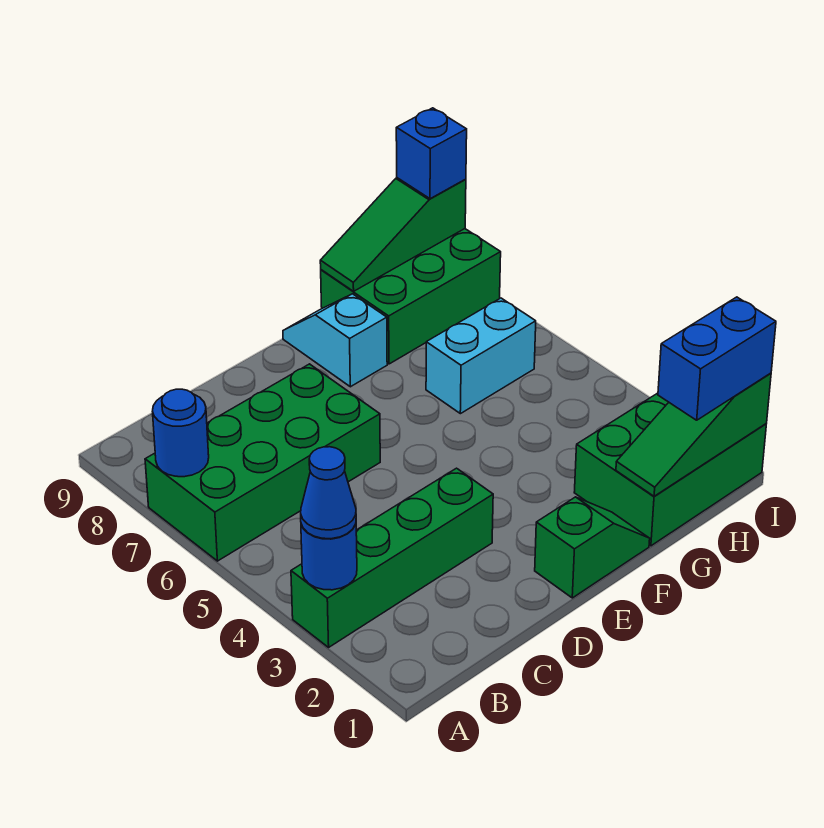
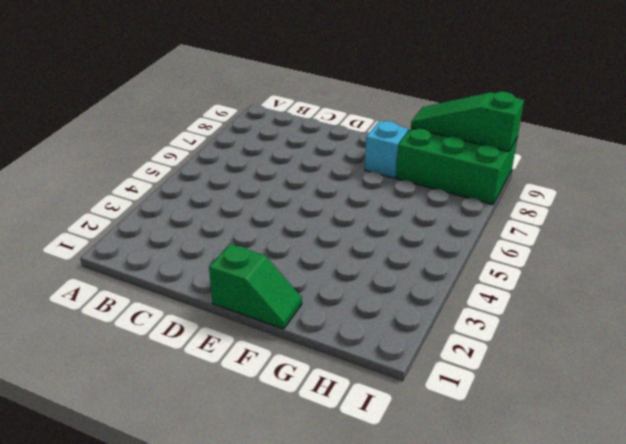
none -> green brick A3:D3 level 1
none -> green brick A6:D7 level 1
none -> green brick G1:I2 level 1

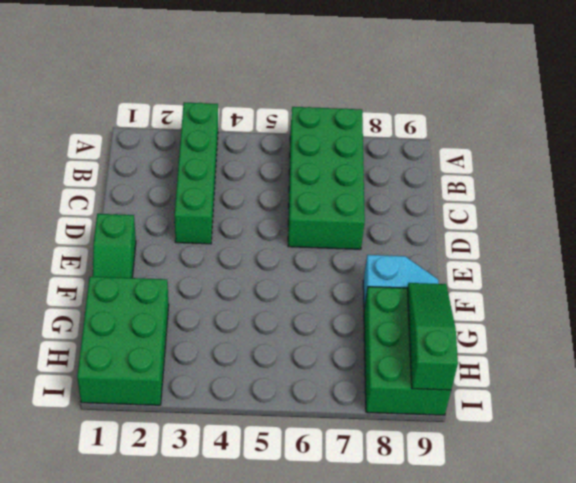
none -> cyan brick G6:H6 level 1
none -> blue round brick A3 level 2
none -> blue round brick A7 level 2

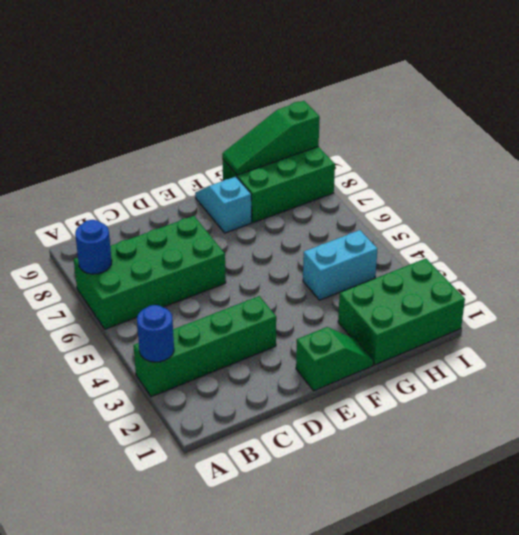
cyan brick G4:H4 level 1 -> cyan brick G6:H6 level 1
none -> green slope G1:I1 level 2 top I
none -> blue cone A3 level 3
none -> blue brick H1:I1 level 3

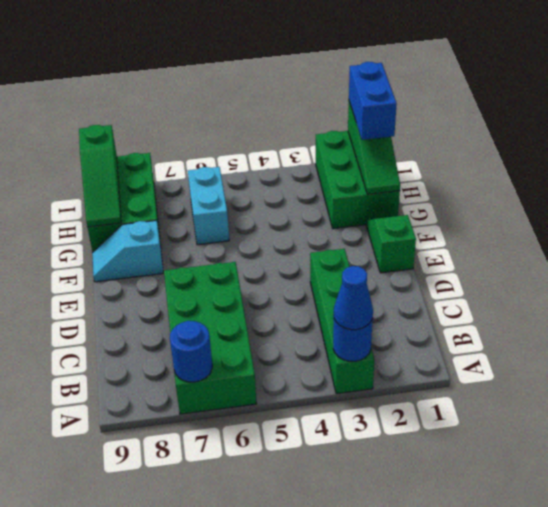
none -> blue brick I9 level 3

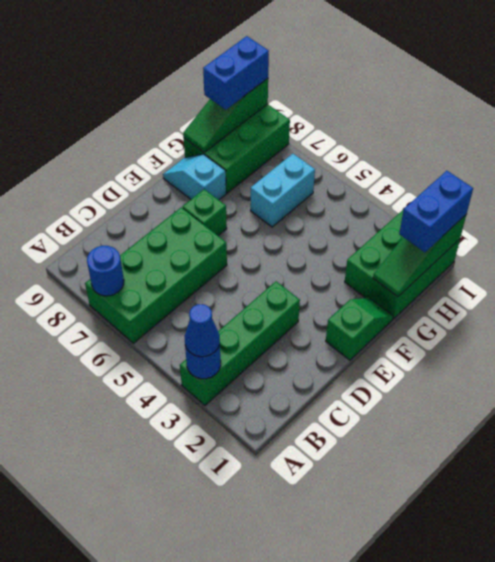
green brick E7 level 1 -> none
blue brick H9:I9 level 3 -> blue brick I9 level 3

